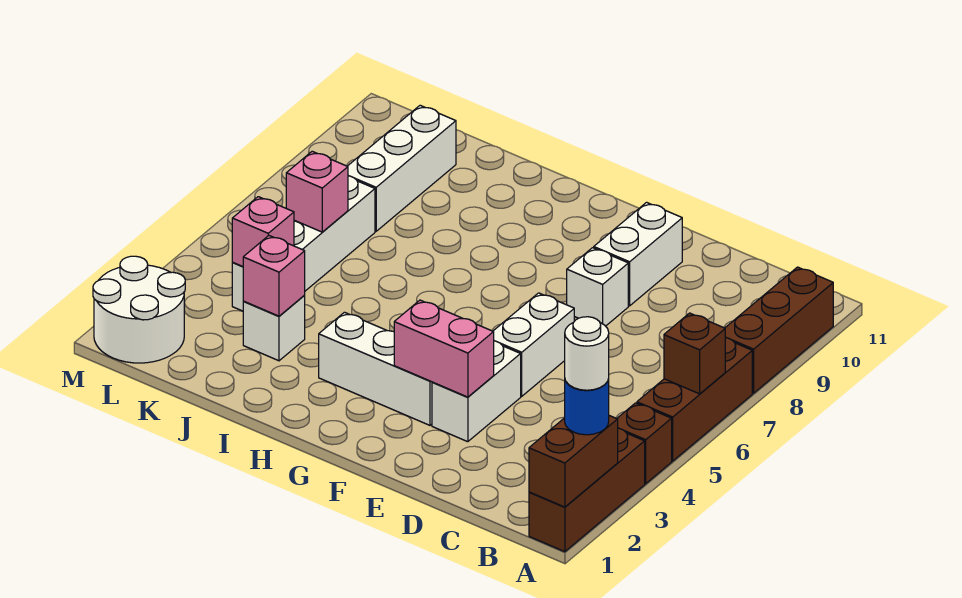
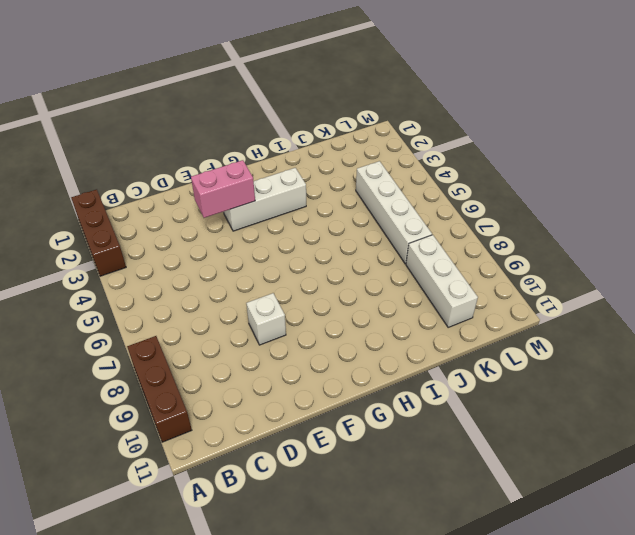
none -> brown brick A4 level 1
none -> brown brick A5:A7 level 1
none -> white brick E3:E4 level 1

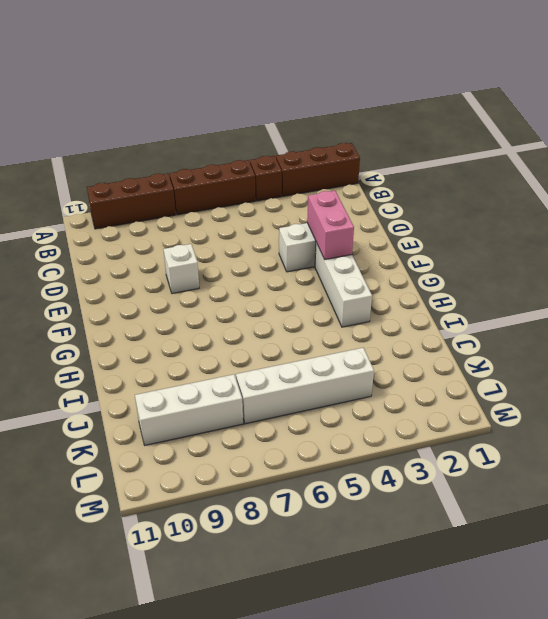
none -> white brick E5:E6 level 1
none -> white brick E9:E10 level 1
none -> white brick J3 level 1

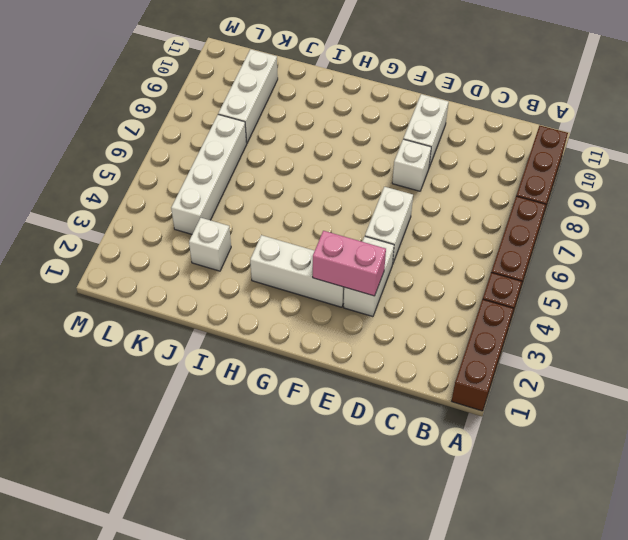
none -> white round brick L1:M2 level 1
none -> brown brick A1:A2 level 2
none -> brown brick A6 level 2

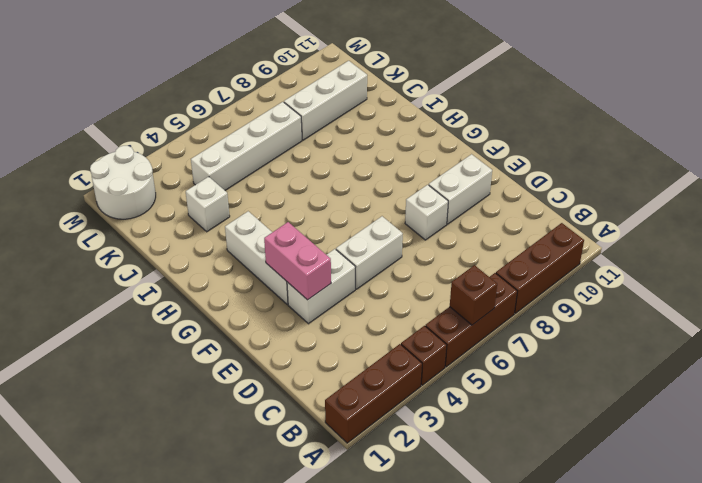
none -> brown brick A1:A2 level 2
none -> pink brick J3 level 2
none -> pink brick K4 level 2

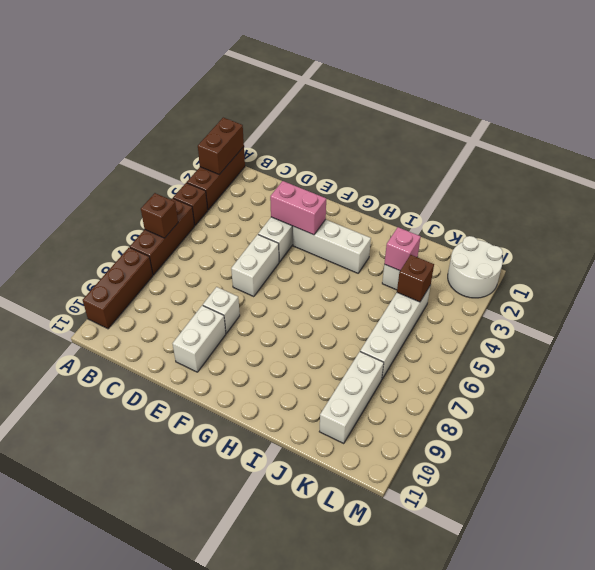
brown brick K4 level 2 -> pink brick K4 level 2
none -> pink brick K6 level 2
none -> blue round brick A2 level 3
none -> white round brick A2 level 4

